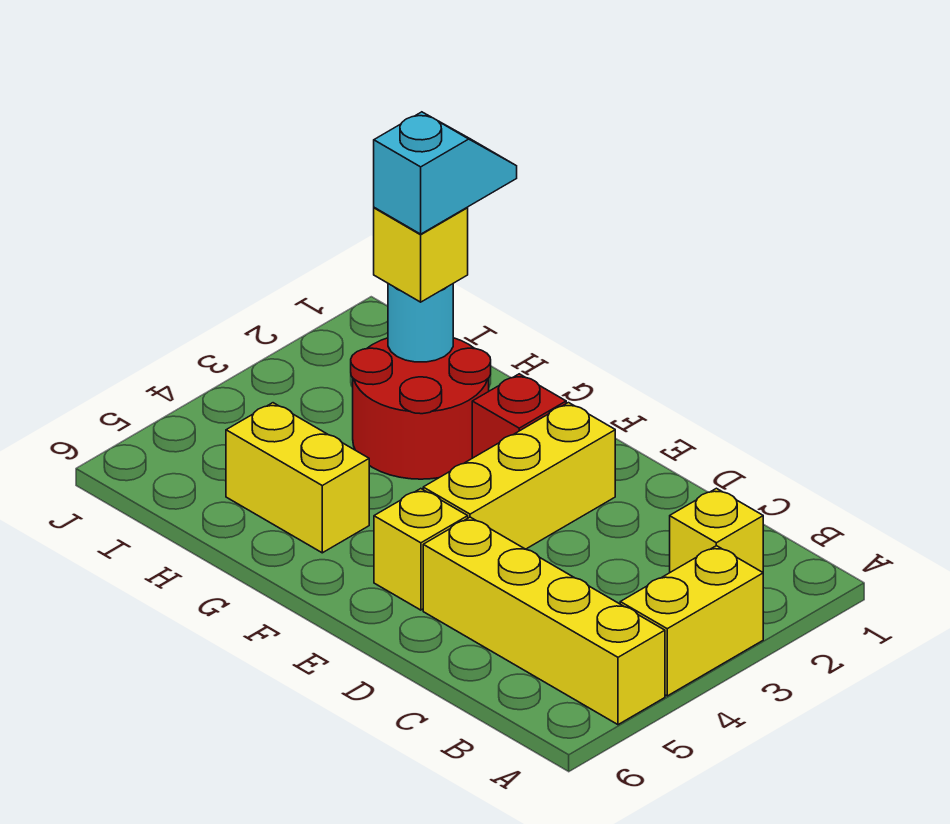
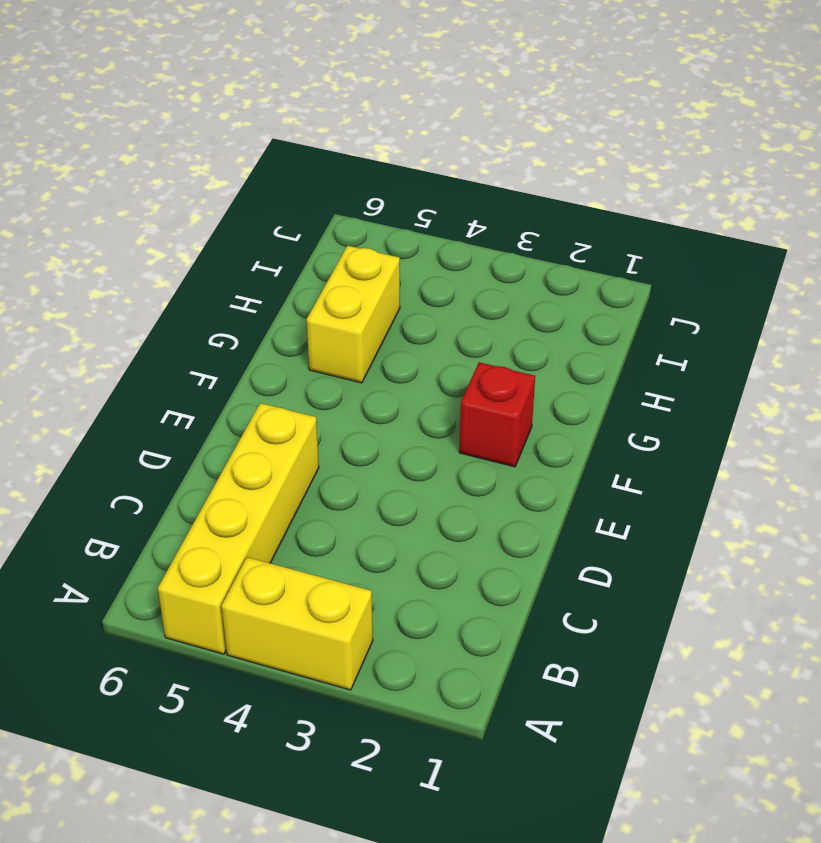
none -> yellow brick B2 level 1
none -> yellow brick E2:E4 level 1

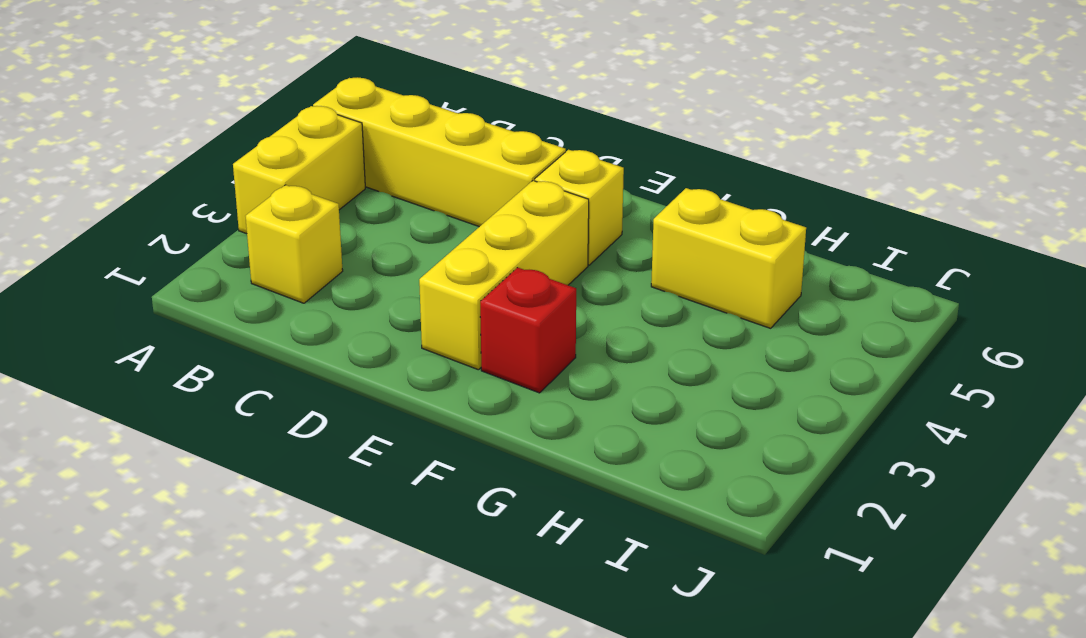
none -> red round brick G2:H3 level 1
none -> cyan round brick H2 level 2

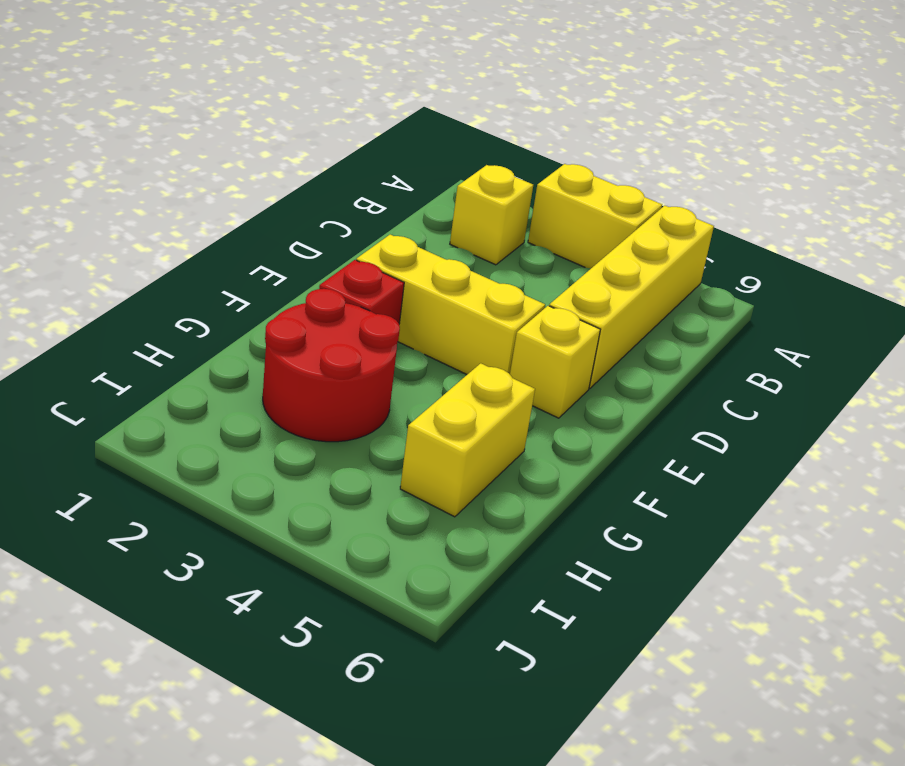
none -> cyan round brick H2 level 2
none -> yellow brick H2 level 3

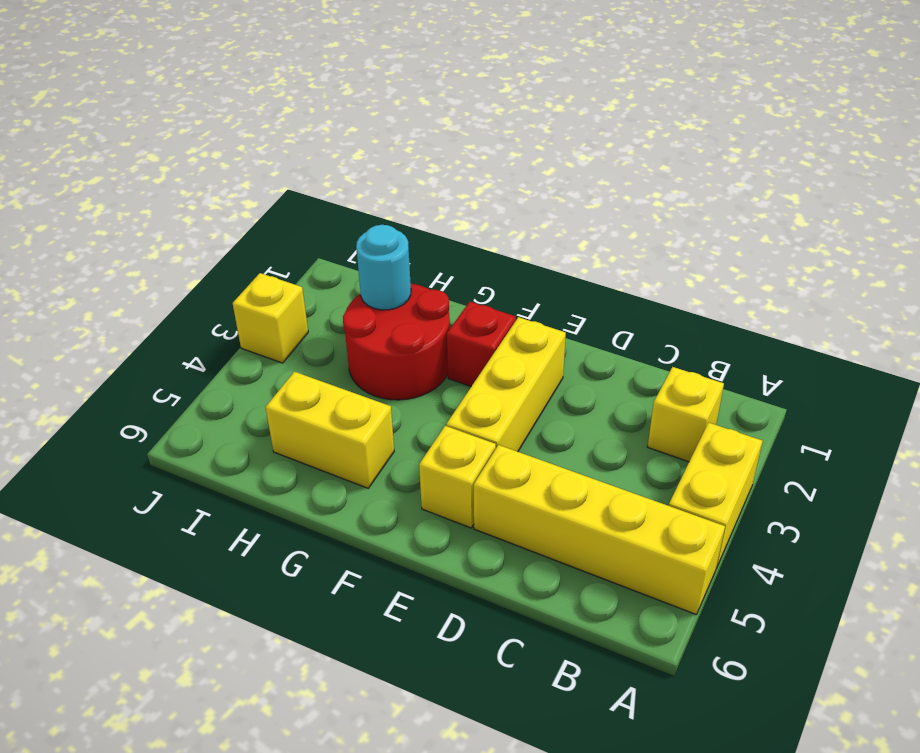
yellow brick J3 level 1 -> yellow brick H2 level 3
none -> cyan slope H1:H2 level 4 top 2

